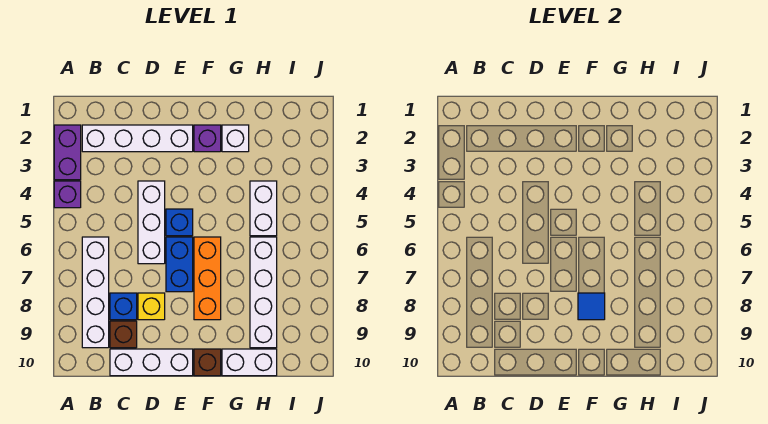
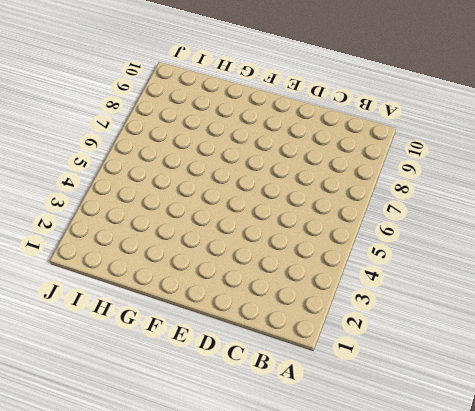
none -> purple brick A2:A3 level 1
none -> purple brick A4 level 1
none -> white brick B2:E2 level 1

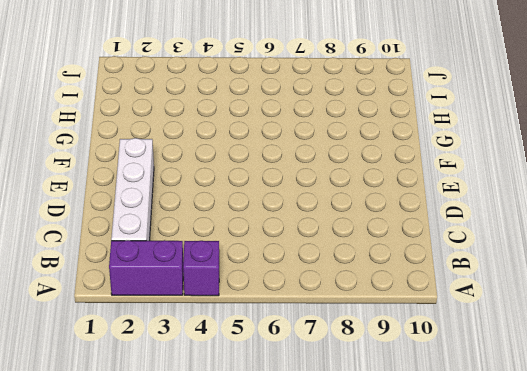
none -> white brick B6:B9 level 1
none -> blue brick C8 level 1
none -> brown brick C9 level 1

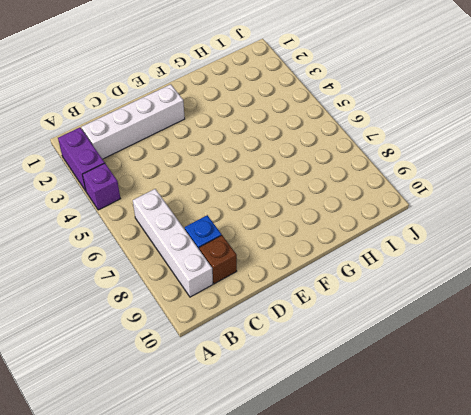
none -> white brick C10:E10 level 1
none -> white brick D4:D6 level 1
none -> yellow brick D8 level 1

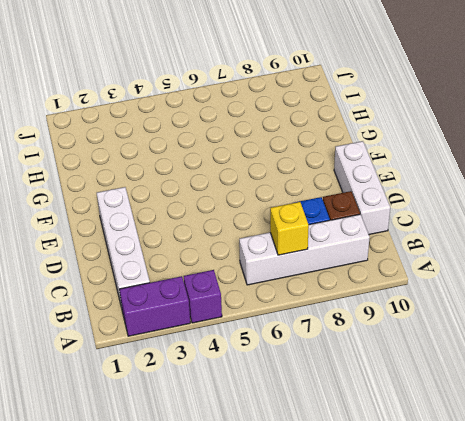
yellow brick B7 level 2 -> yellow brick D8 level 1
none -> white brick D4:D6 level 1
none -> blue brick E5 level 1
none -> blue brick E6:E7 level 1

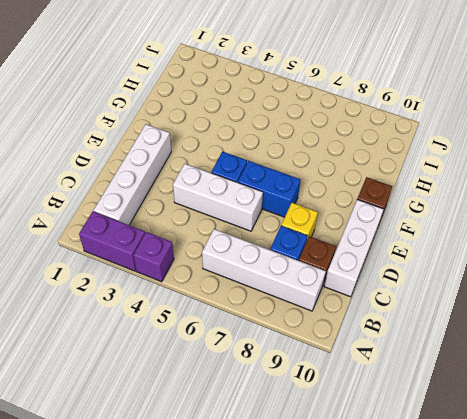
none -> purple brick F2 level 1
none -> orange brick F6:F8 level 1
none -> white brick G2 level 1

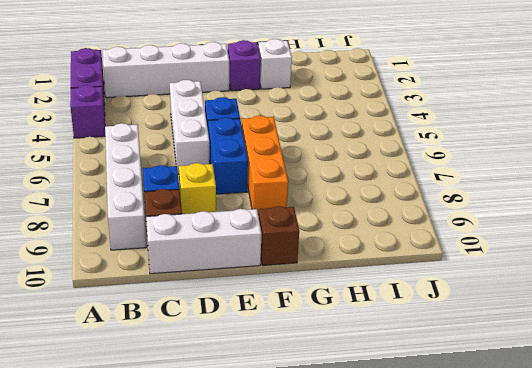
none -> white brick G10:H10 level 1
none -> white brick H4:H5 level 1
none -> white brick H6:H9 level 1

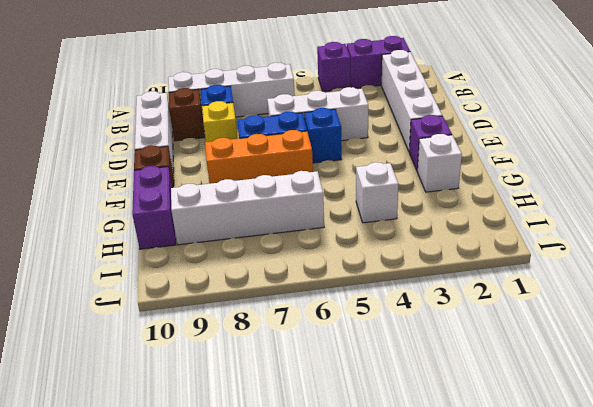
purple brick G10:H10 level 1 -> white brick G10:H10 level 1
white brick H4 level 1 -> white brick H4:H5 level 1
none -> blue tile F8 level 2

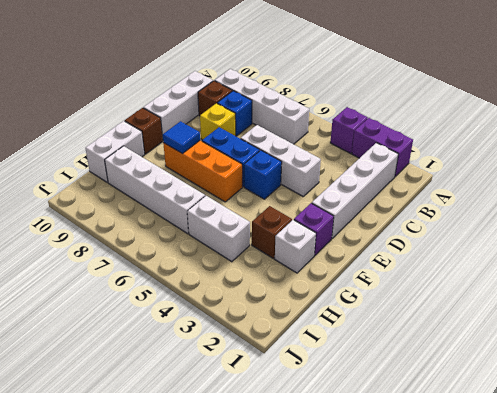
brown brick G3 level 1 -> none

